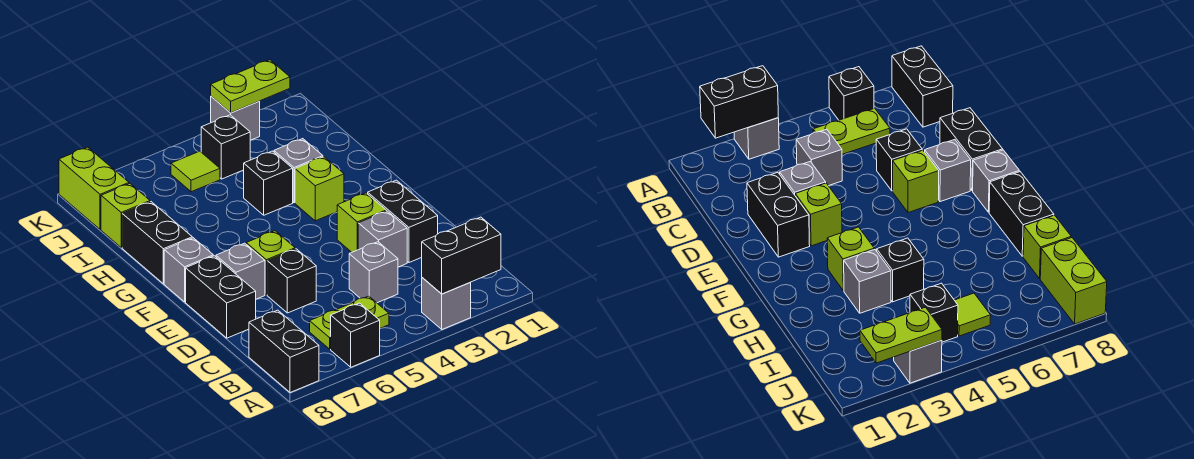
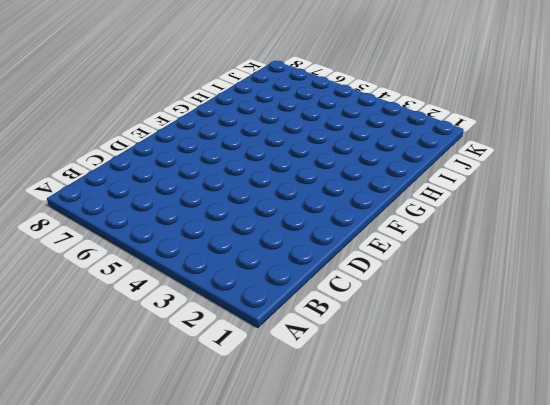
none -> grey brick A3 level 1
none -> black brick A6 level 1
none -> black brick A8:B8 level 1

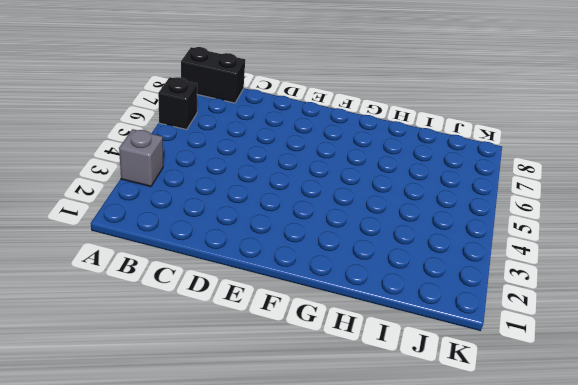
none -> lime plate B5:B6 level 1
none -> grey brick C4 level 1
none -> black brick D2:E2 level 1

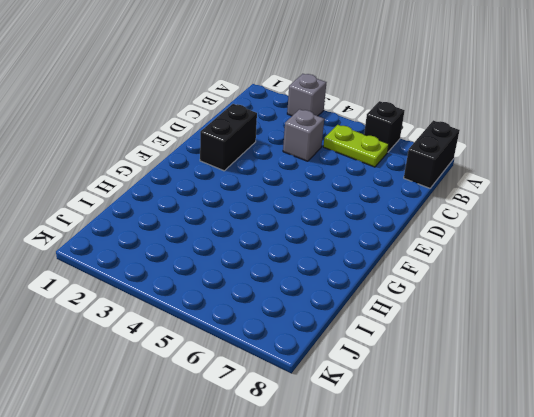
none -> grey brick D3 level 1
none -> black brick D6 level 1
none -> black brick D8:E8 level 1

